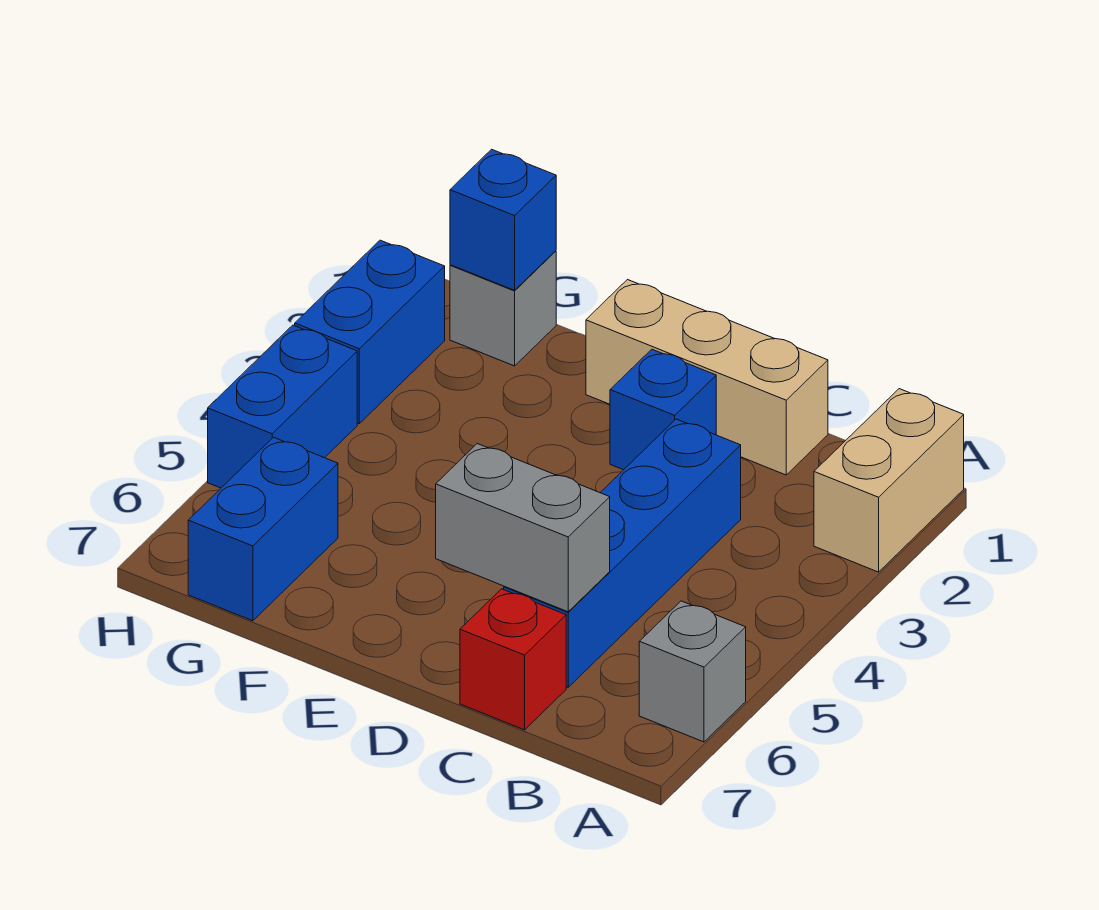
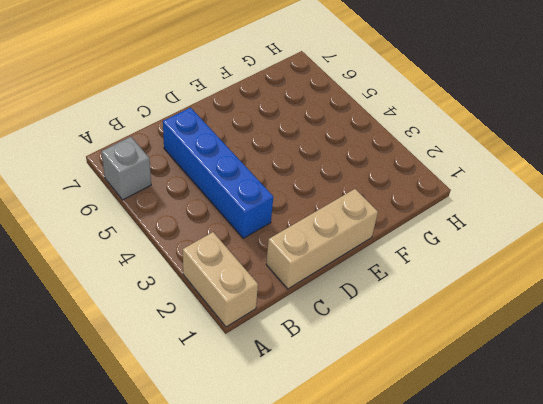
none -> red brick C7 level 1
none -> blue brick D2 level 1
none -> grey brick G1 level 1

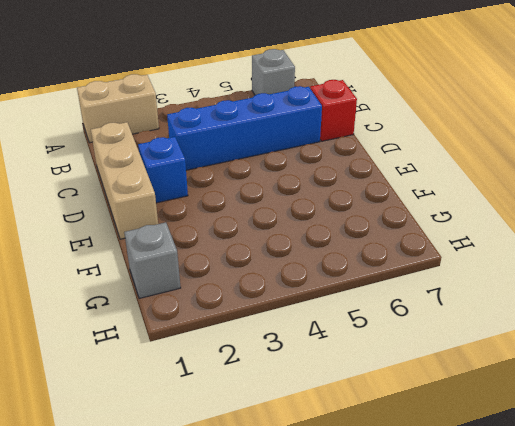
none -> blue brick G6:G7 level 1
none -> blue brick H2:H3 level 1
none -> blue brick H4:H5 level 1

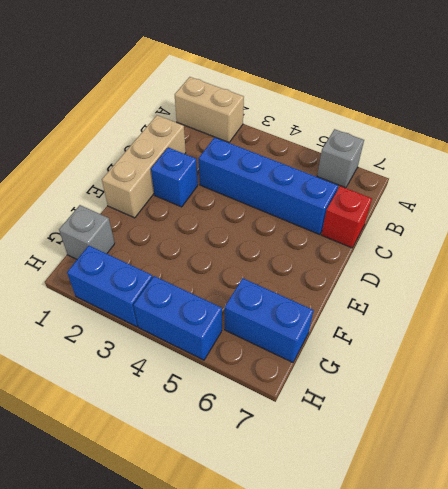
none -> grey brick C6:D6 level 2
none -> blue brick G1 level 2

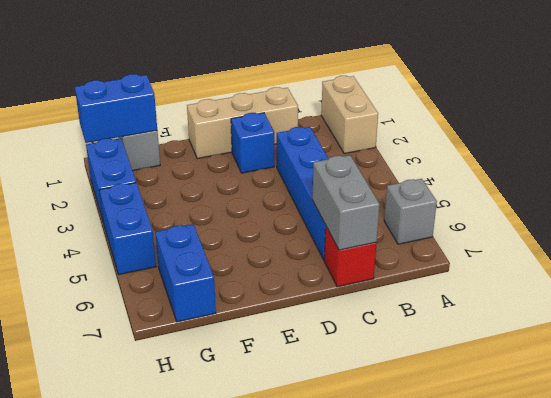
grey brick C6:C7 level 2 -> grey brick C6:D6 level 2
blue brick G1:H1 level 2 -> blue brick G1 level 2

